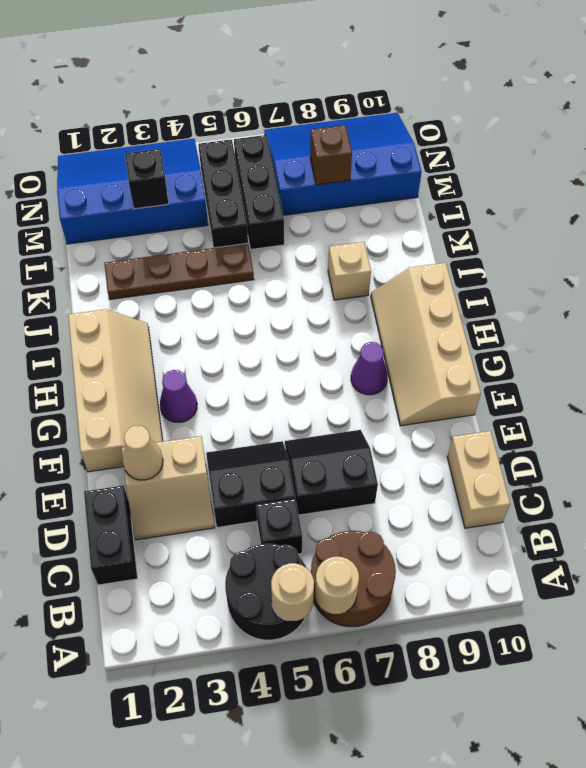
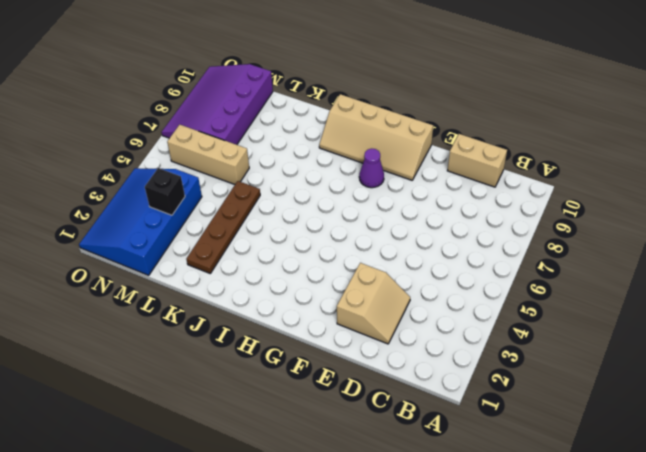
tan brick L6:N6 level 1 -> black brick L6:N6 level 1
purple slope M7:O10 level 1 top M -> blue slope M7:O10 level 1 top M
none -> black round brick A4:B5 level 1
none -> brown round brick A6:B7 level 1
none -> black brick C1:D1 level 1

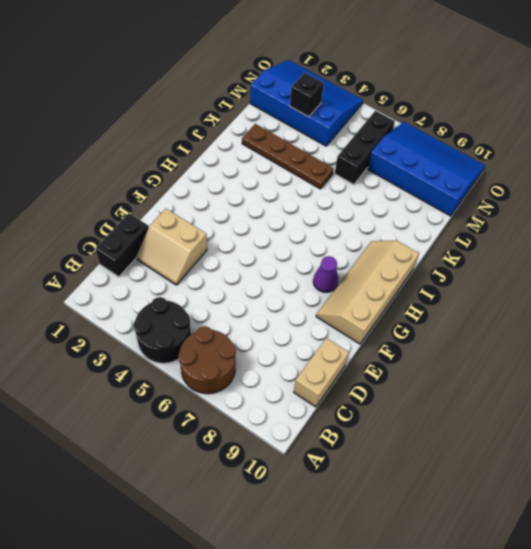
none -> black brick C5 level 1
none -> black slope D4:E5 level 1 top D
none -> black slope D6:E7 level 1 top D

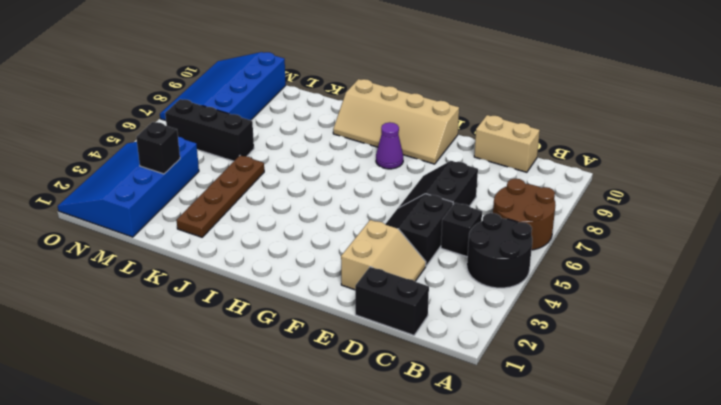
none -> tan slope F1:I2 level 1 top 1
none -> purple cone G3 level 1
none -> tan brick J8 level 1

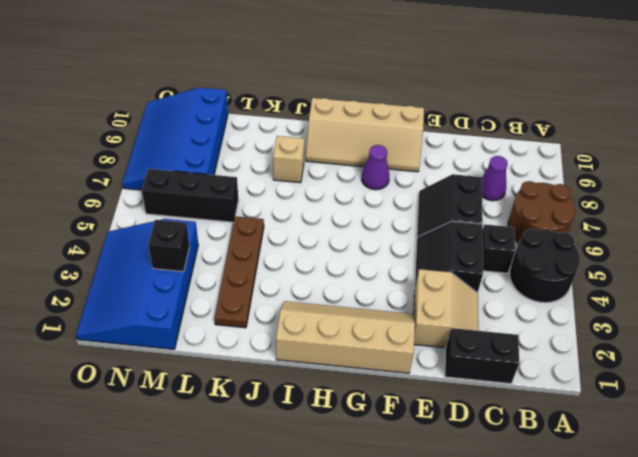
purple cone C8 level 1 -> purple cone G3 level 1
none -> tan brick C10:D10 level 1
none -> black brick L5:N5 level 1
none -> tan round brick A5 level 2

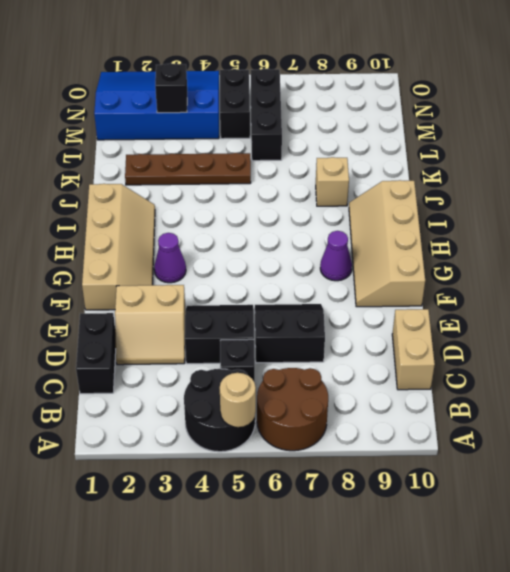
black brick M5:N5 level 1 -> black brick L5:N5 level 1
none -> blue slope M7:O10 level 1 top M
none -> tan round brick A6 level 2
none -> tan cone E2 level 2

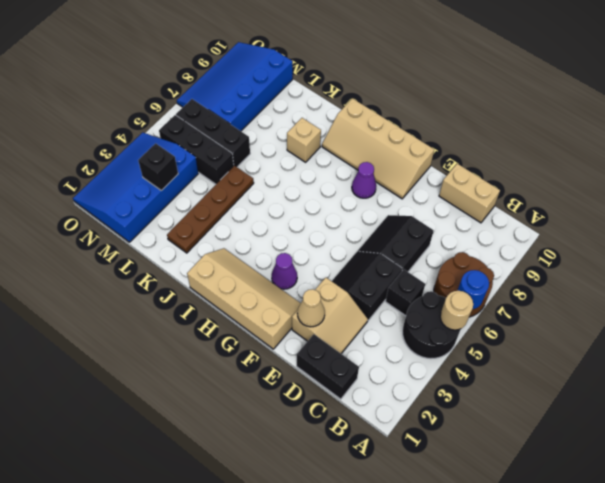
blue round brick A6 level 2 -> tan round brick A6 level 2
none -> brown brick M8 level 2

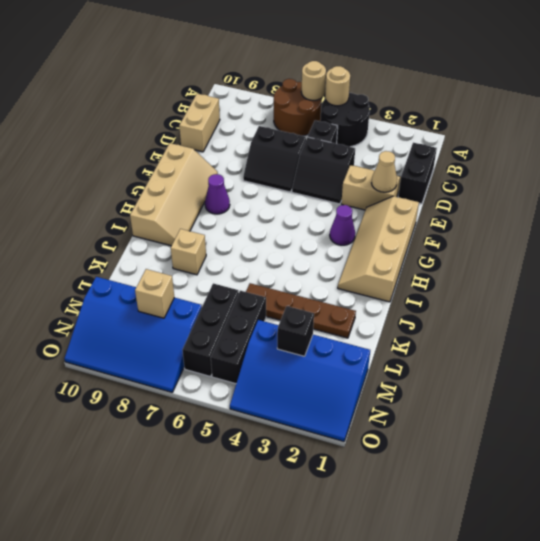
tan brick M8 level 2 -> brown brick M8 level 2

